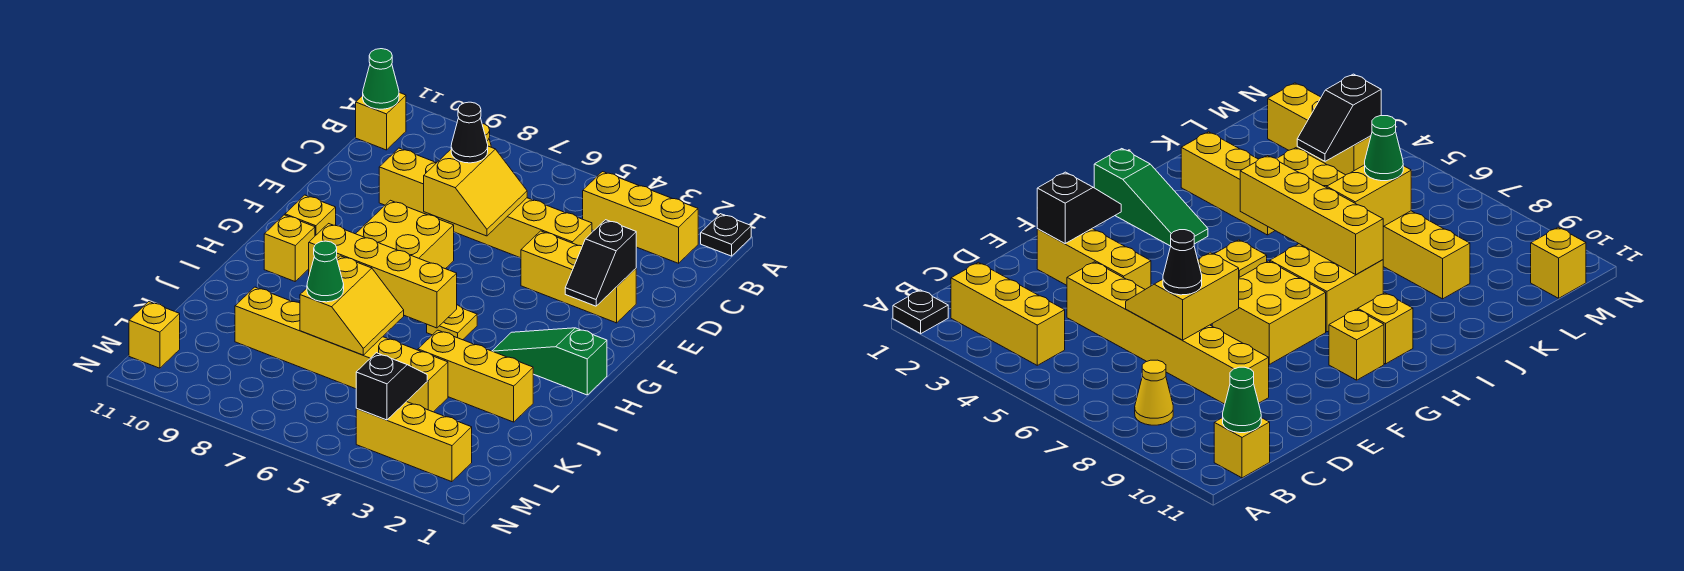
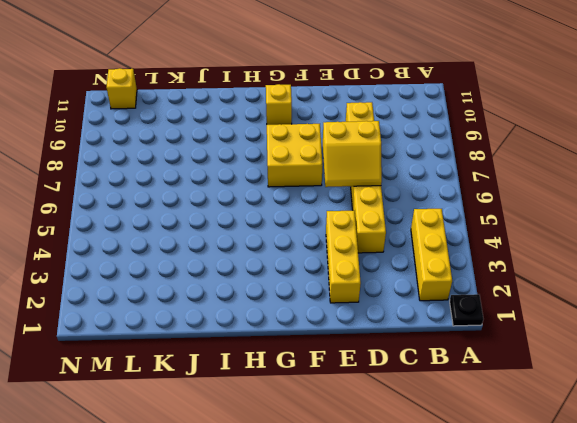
none -> yellow cone B8 level 1
none -> yellow brick B11 level 1
none -> green slope H1:H3 level 1 top 1

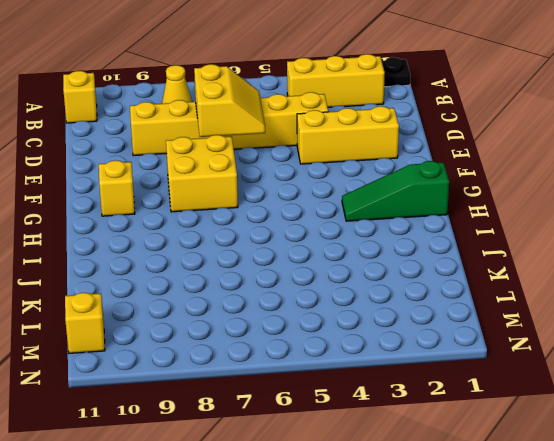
none -> yellow plate H5 level 1
none -> yellow brick H7:I8 level 1
none -> yellow brick H10 level 1

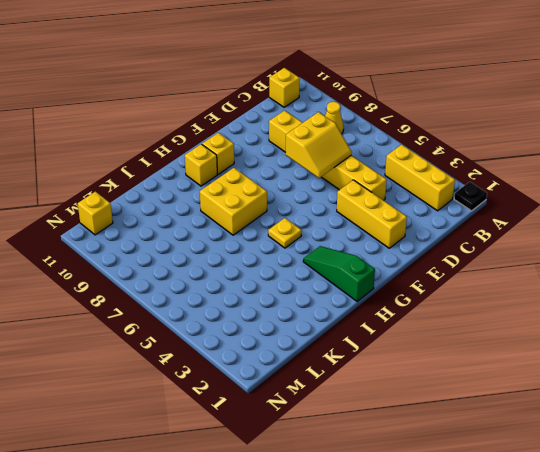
none -> yellow brick F7:G8 level 1
none -> yellow brick J2:J4 level 1
none -> yellow brick K4:K9 level 1

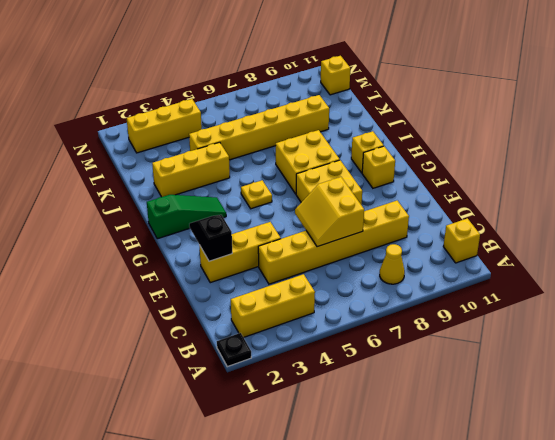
none -> green cone B11 level 2
none -> yellow brick I5:I8 level 2
none -> yellow slope J6:K7 level 2 top 7

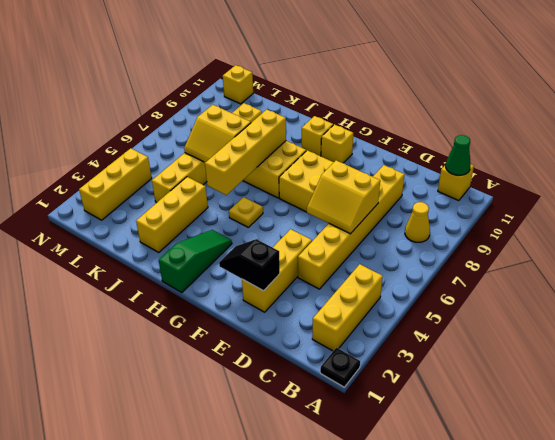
none -> black slope L4:M4 level 2 top M
none -> black cone D7 level 3
none -> green cone K7 level 3

